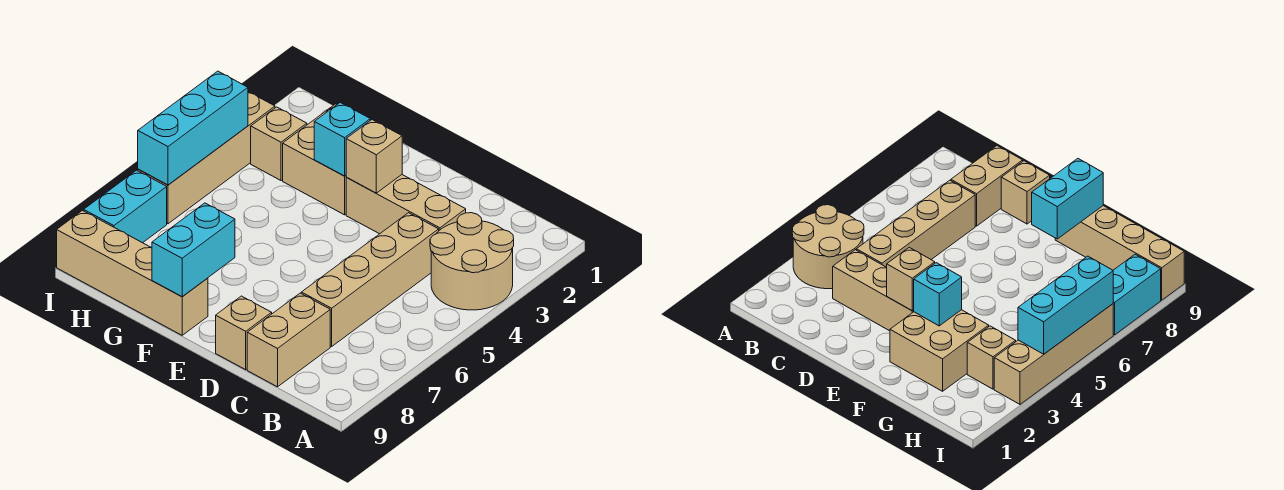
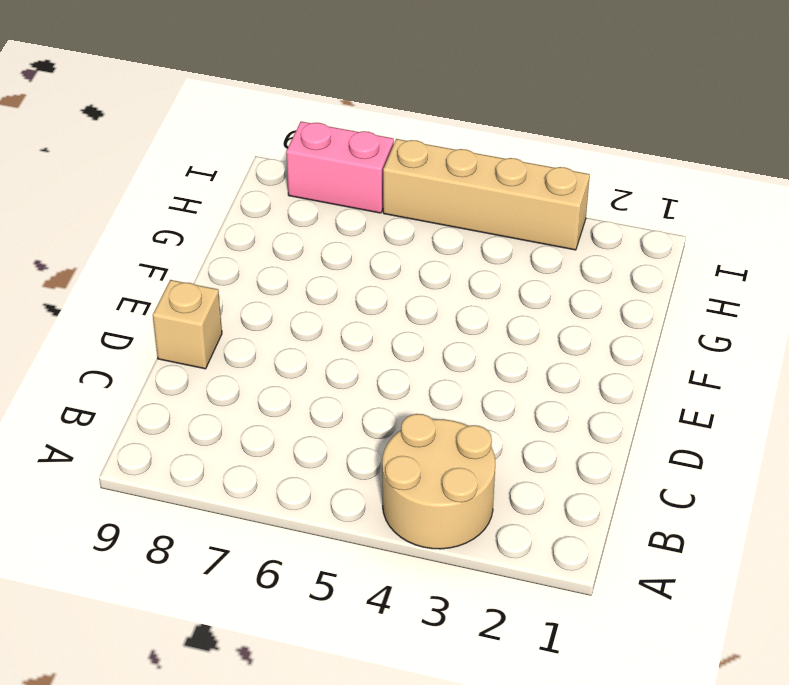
pink brick I7:I8 level 1 -> cyan brick I7:I8 level 1
none -> tan brick C3:E3 level 1
none -> tan brick C4:C7 level 1
none -> tan brick C8:C9 level 1

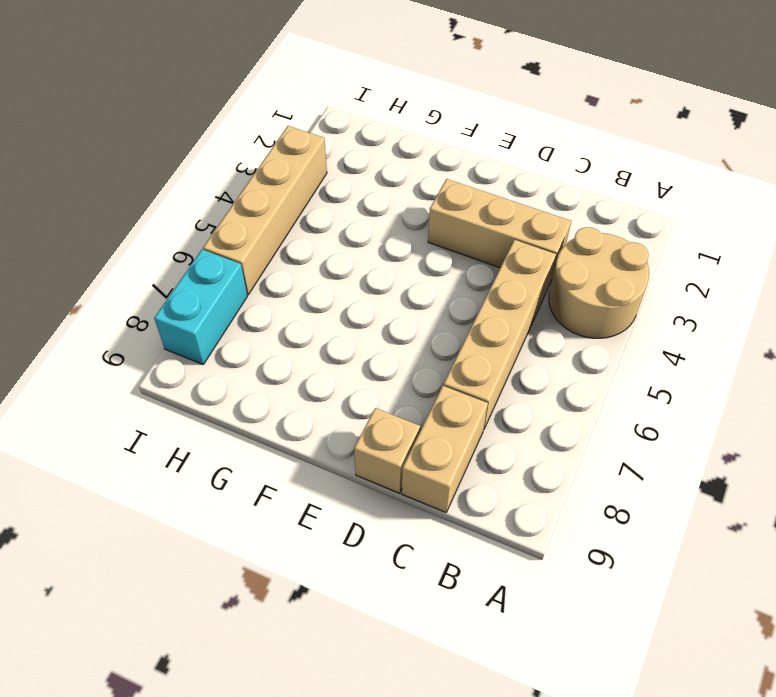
none -> tan brick F2:G3 level 1
none -> tan brick F9:I9 level 1
none -> tan brick H3 level 1

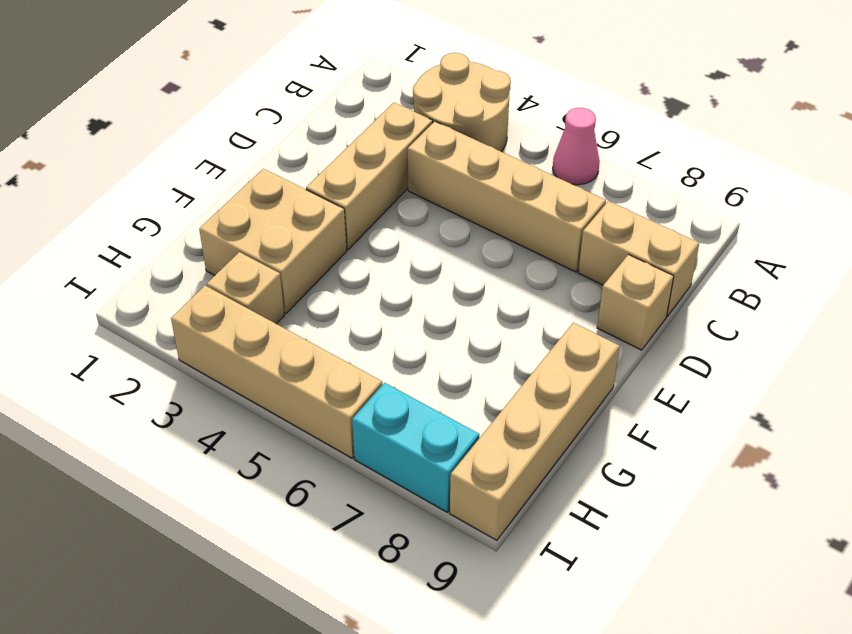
pink cone A6 level 1 -> none
none -> tan brick E3 level 2
none -> cyan brick F3 level 2
none -> cyan brick F8:F9 level 2

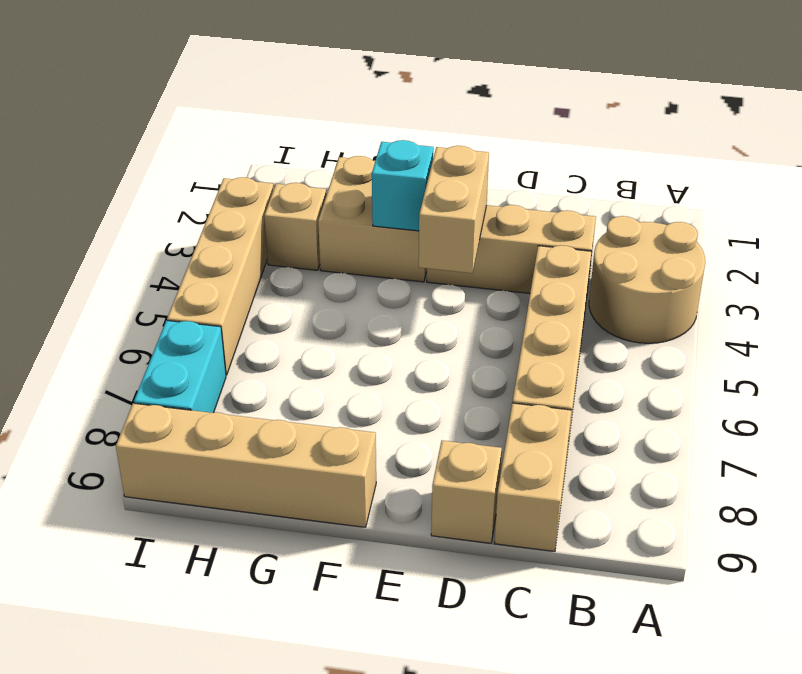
tan brick E3:E4 level 2 -> tan brick E3 level 2
none -> cyan brick F8:F9 level 2
none -> cyan brick I4:I6 level 2

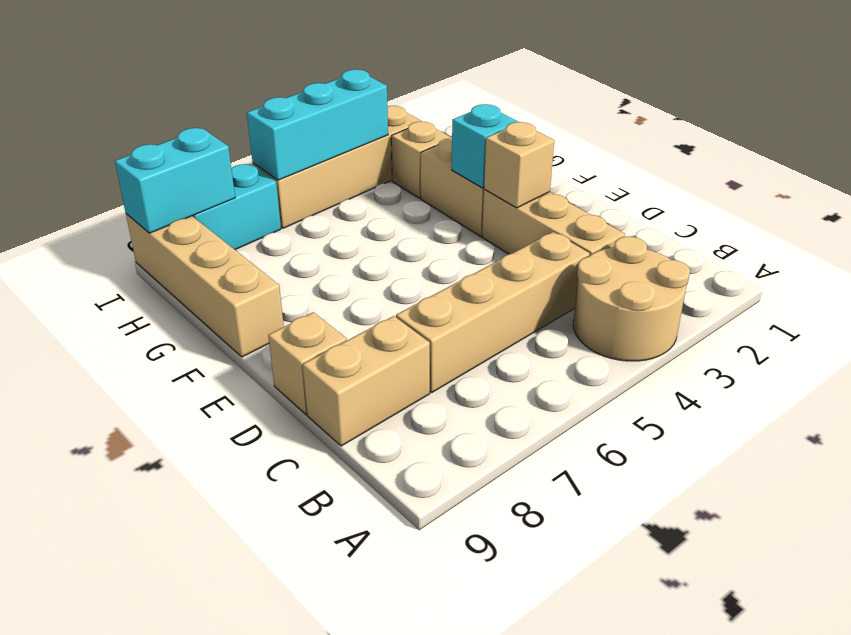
cyan brick I8:I9 level 2 -> cyan brick F8:F9 level 2

